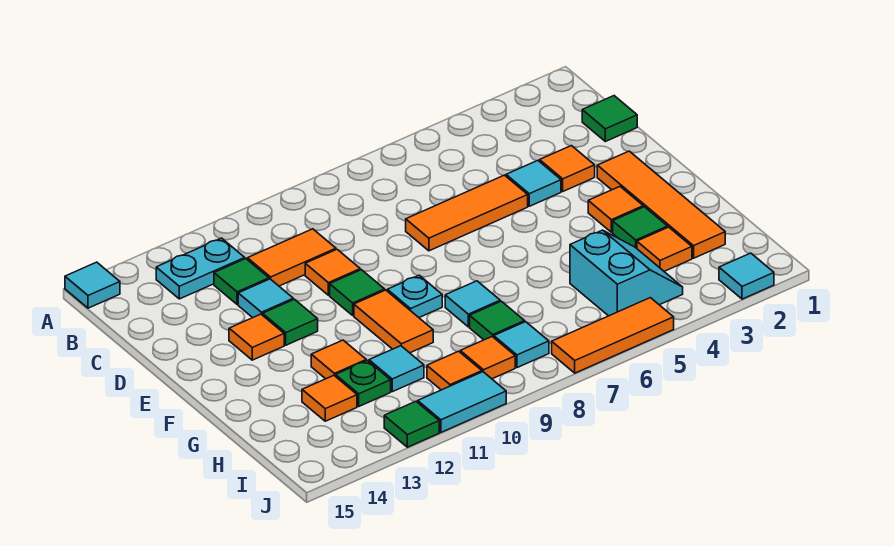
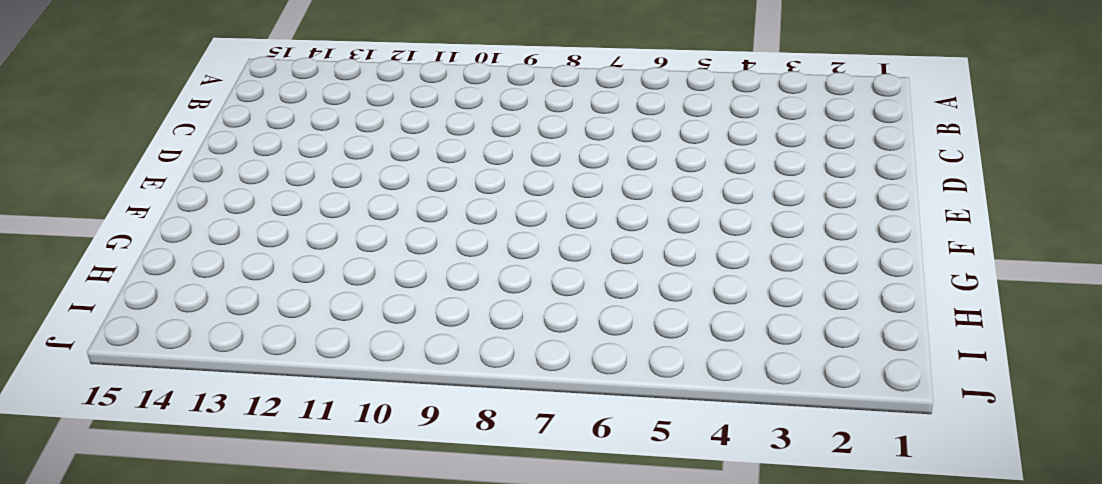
none -> cyan tile A15 level 1
none -> cyan plate B12:B13 level 1
none -> green tile C1 level 1
none -> orange tile C10:C11 level 1

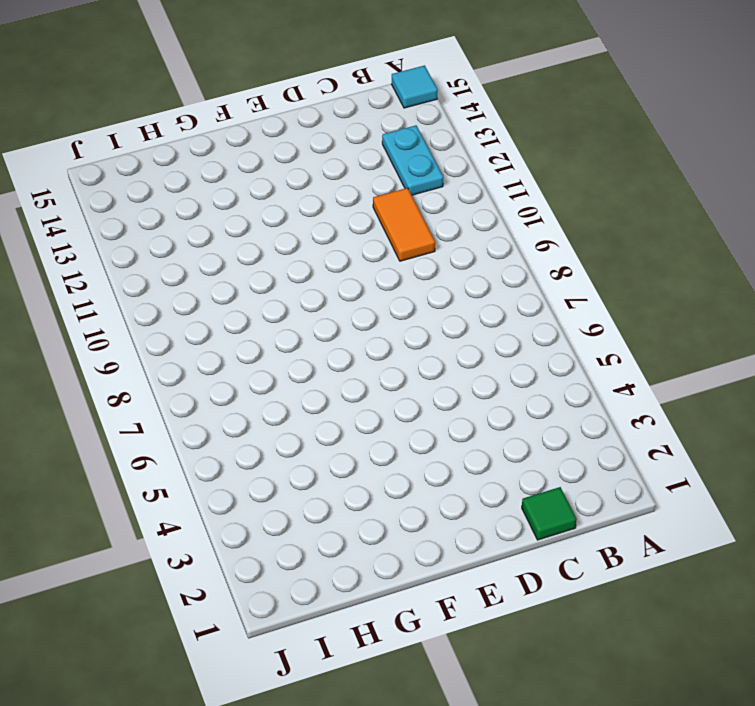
none -> green tile C12 level 1
none -> orange tile D3 level 1
none -> cyan tile D4 level 1
none -> orange tile D5:D7 level 1

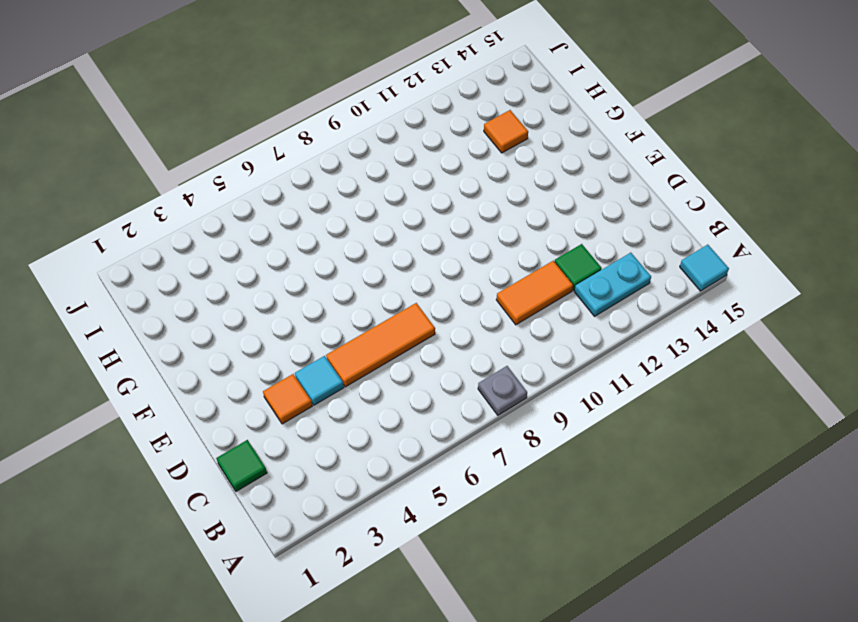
grey plate A8 level 1 -> none
none -> orange tile D10 level 1
none -> cyan tile D12 level 1
none -> orange tile E2:H2 level 1
none -> green tile E10 level 1

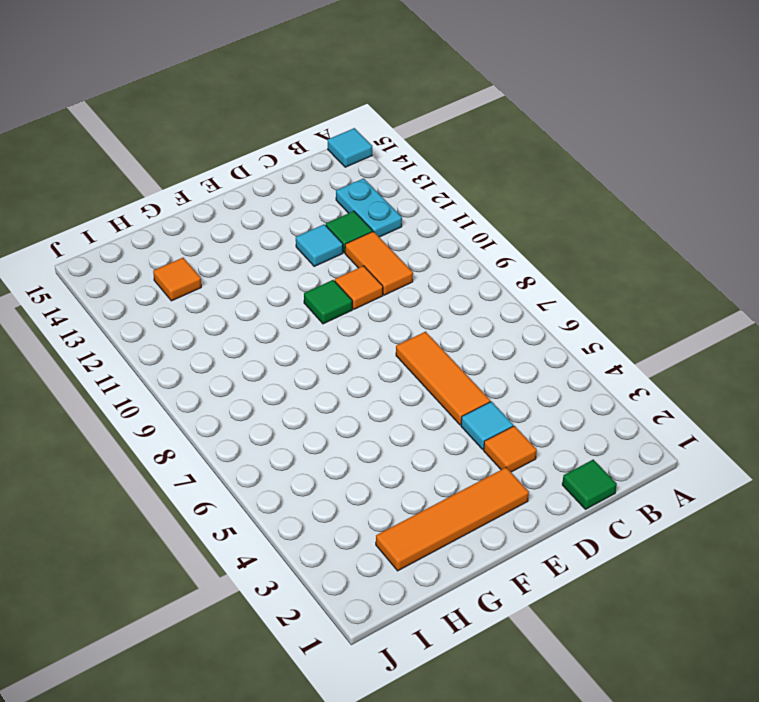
none -> green tile E12 level 1
none -> orange tile E13 level 1
none -> orange tile F3 level 1
none -> cyan plate F9 level 1

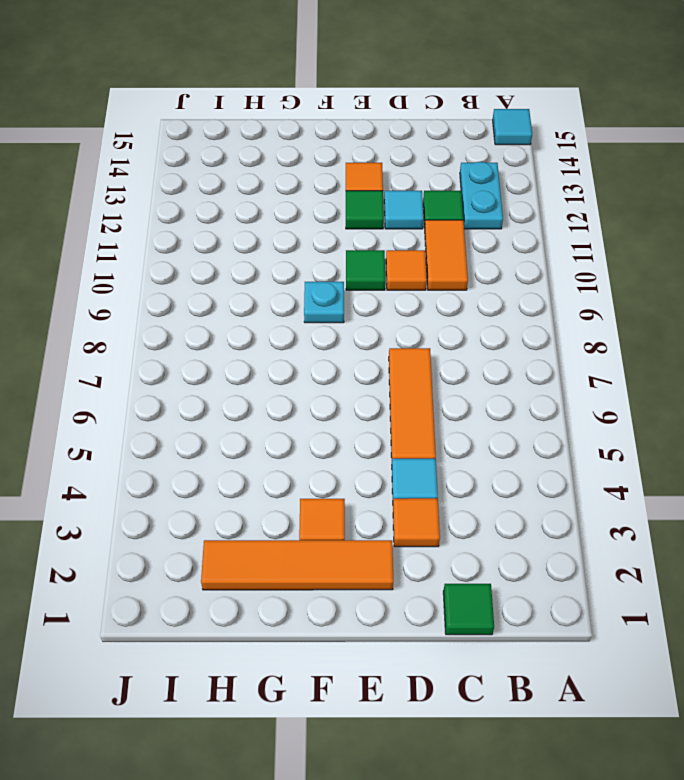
none -> orange tile F10:G10 level 1
none -> green tile G3 level 1
none -> cyan tile G8 level 1
none -> orange tile G12 level 1

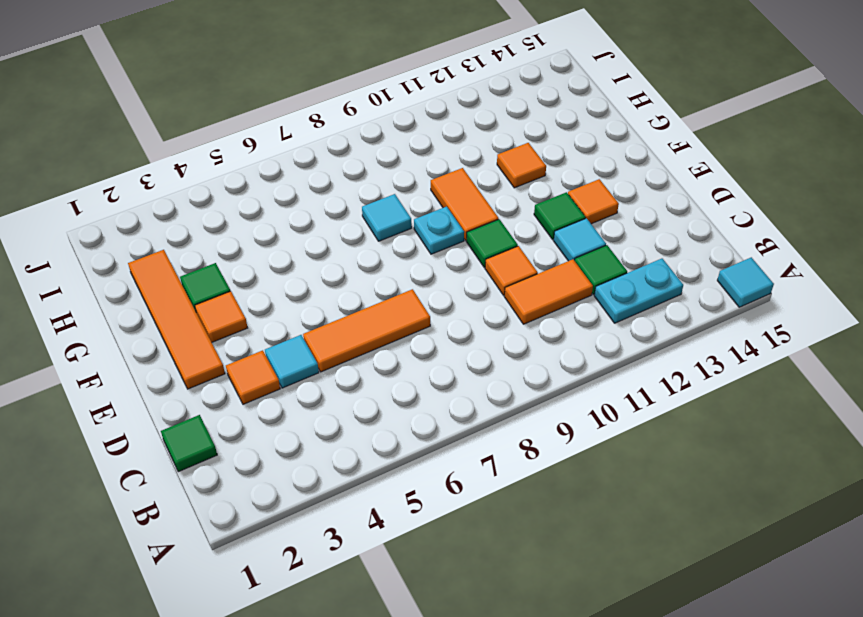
none -> orange tile H3 level 1
none -> cyan slope H4:I5 level 1 top 5
none -> green tile H8 level 1
none -> cyan tile H11 level 1

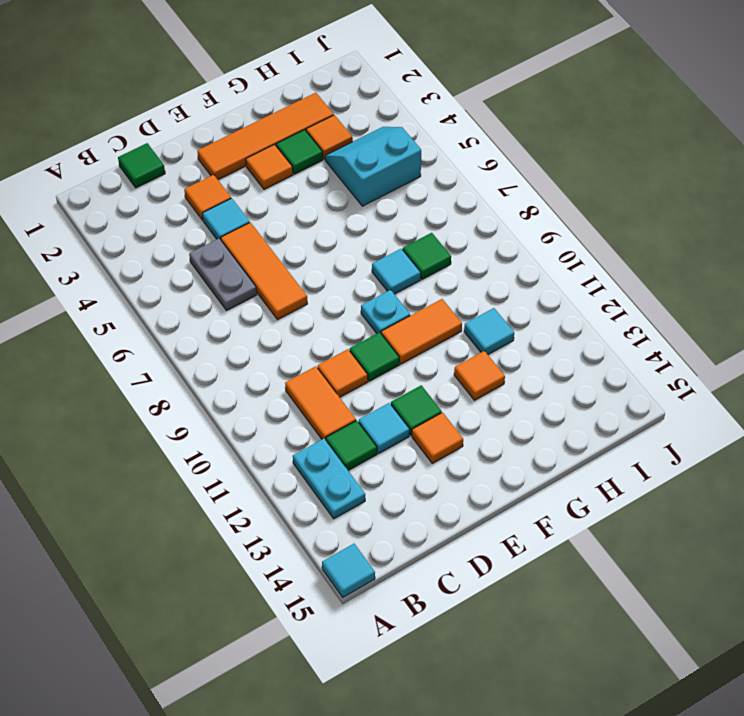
grey plate C5:C6 level 1 -> none
none -> green plate H12 level 1
none -> orange tile H13 level 1
none -> cyan tile I8 level 1
none -> orange tile I9 level 1

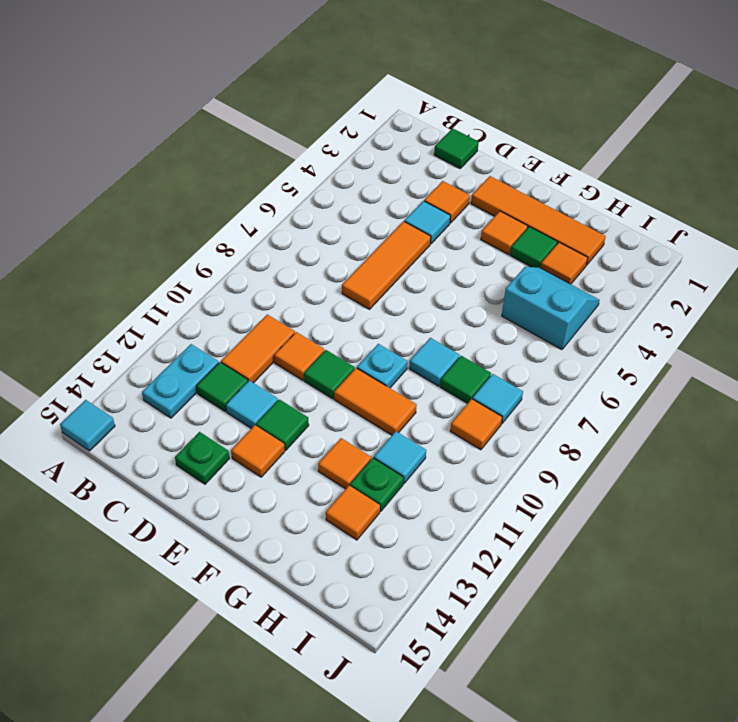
green plate D14 level 1 -> none
none -> orange tile I10 level 1
none -> cyan tile J2 level 1
none -> orange tile J5:J7 level 1
none -> cyan tile J10:J11 level 1

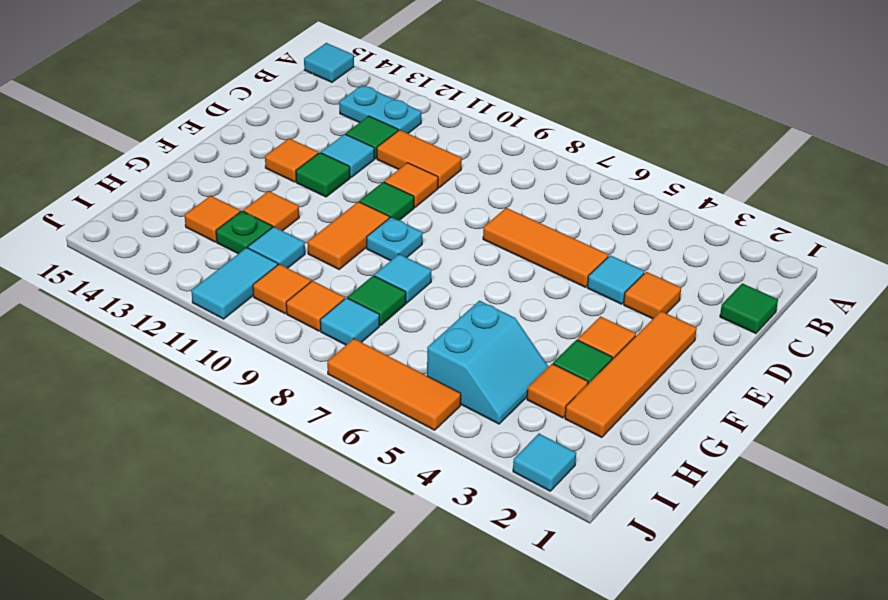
cyan tile I11:J11 level 1 -> cyan tile J10:J11 level 1
none -> green tile J12 level 1

